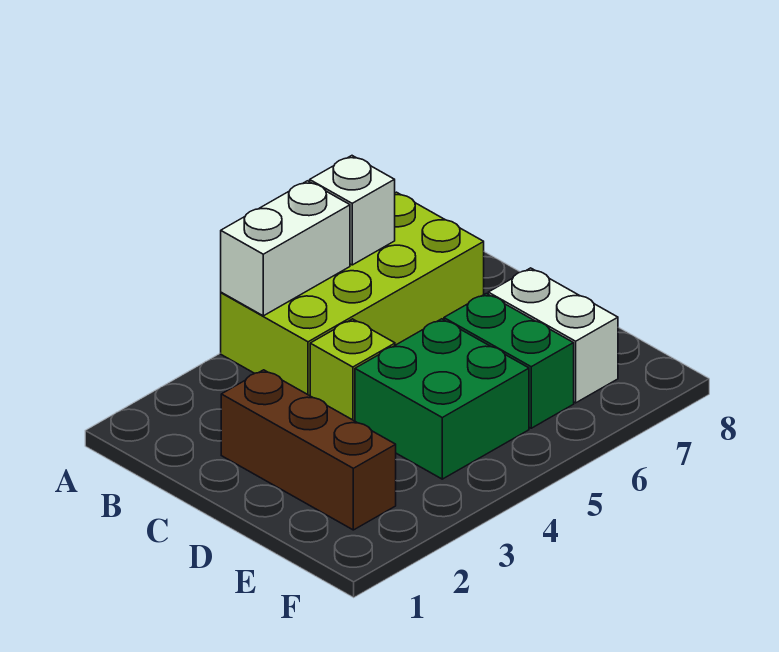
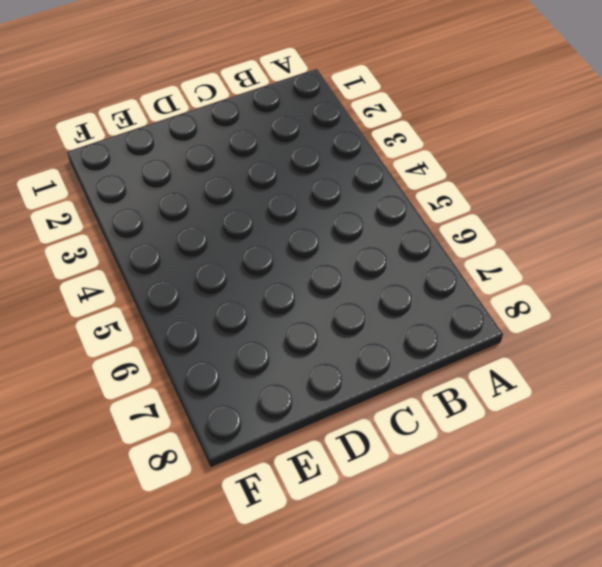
none -> lime brick A4:B7 level 1
none -> brown brick C2:E2 level 1

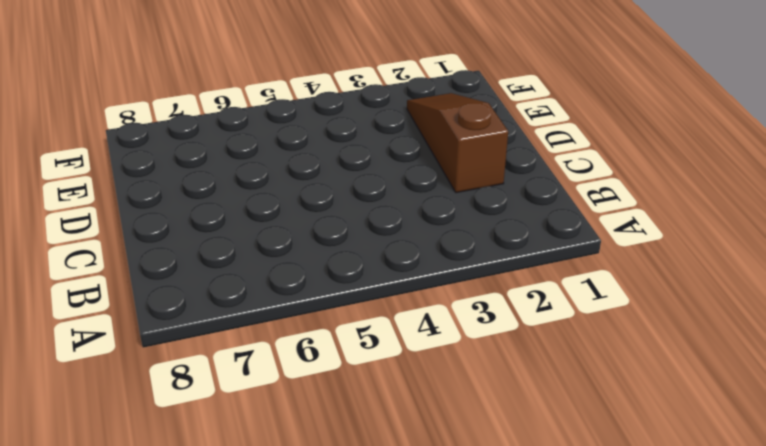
brown slope C2:E2 level 1 top C -> brown brick C2:E2 level 1
none -> lime brick A4:B7 level 1
none -> lime brick C4 level 1

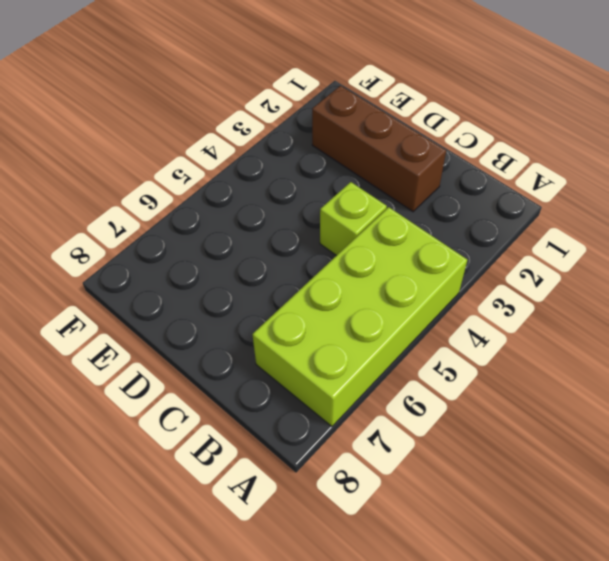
none -> green brick D4:E5 level 1
none -> green brick D6:E6 level 1

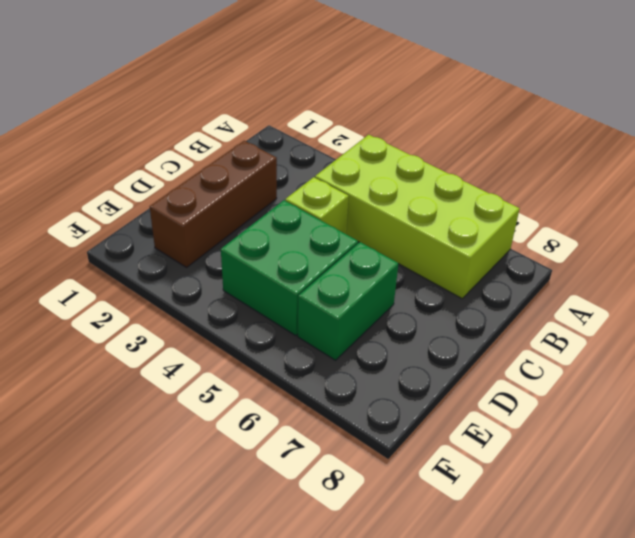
none -> white brick D7:E7 level 1
none -> white brick A4:A5 level 2

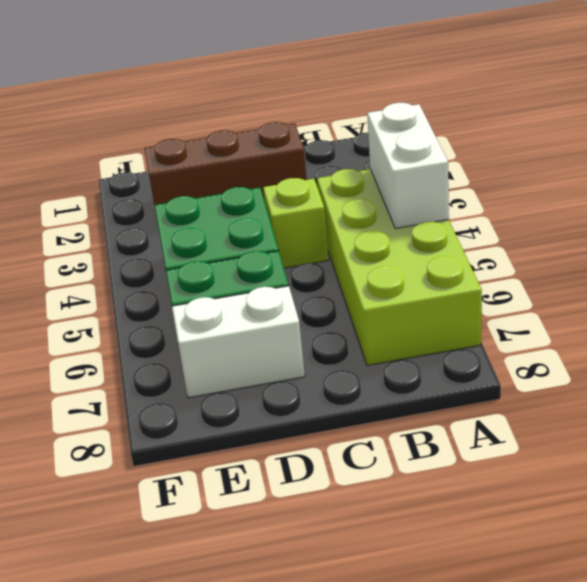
none -> white brick A6 level 2

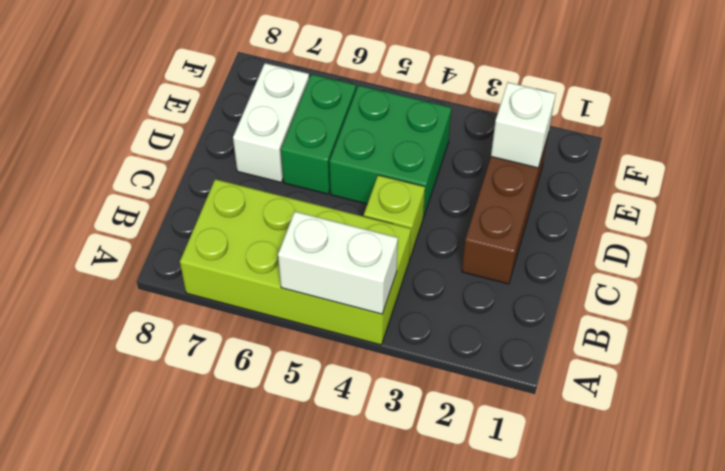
white brick E2 level 2 -> white brick A6 level 2

